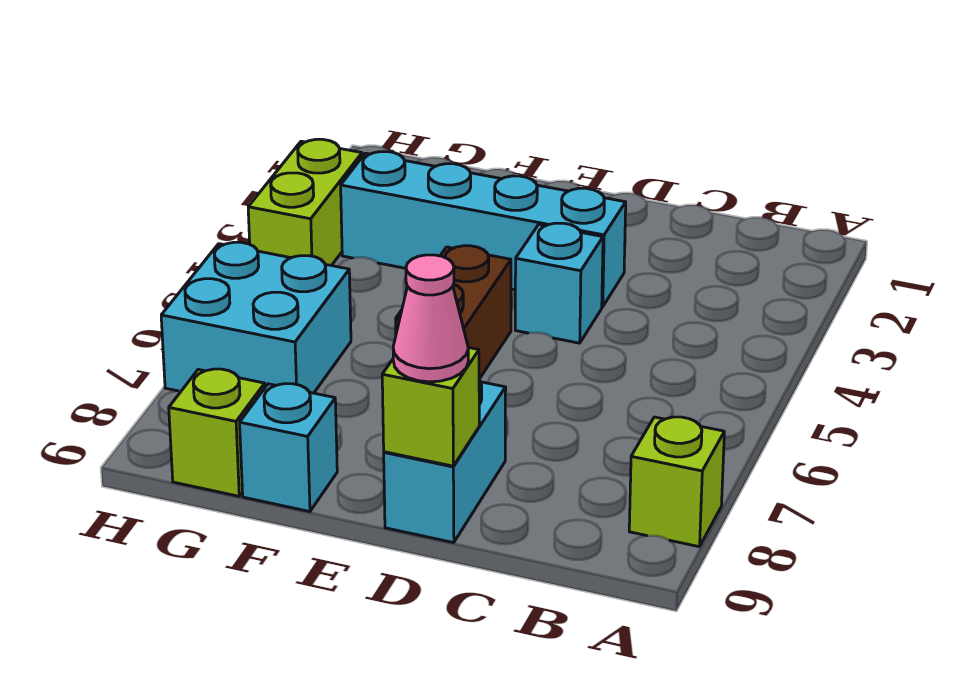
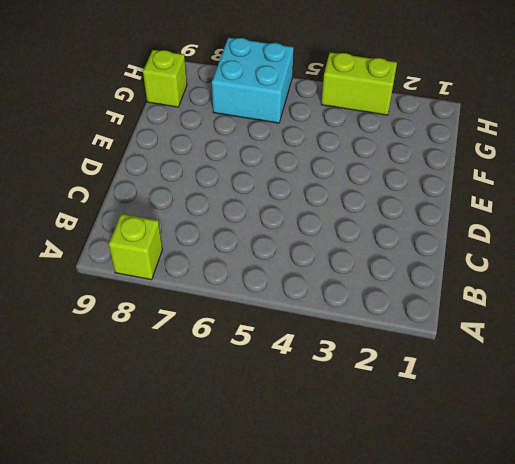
none -> cyan brick D3:G3 level 1
none -> cyan brick D4 level 1

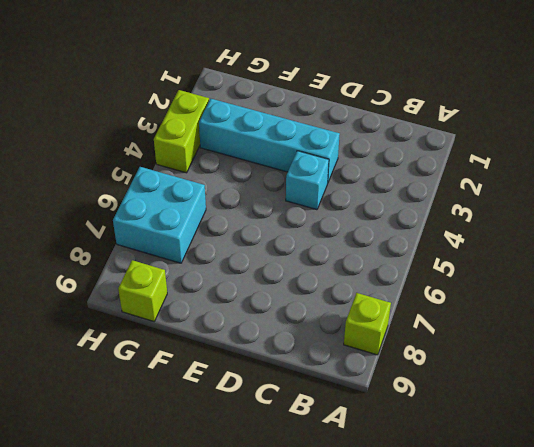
none -> cyan brick D8:D9 level 1
none -> brown brick E5:E6 level 1

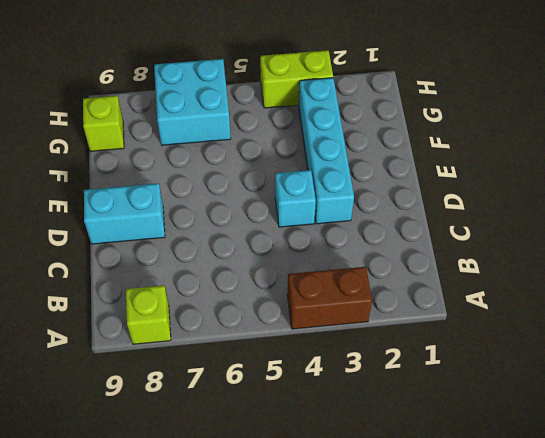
brown brick A3:A4 level 1 -> brown brick E5:E6 level 1
none -> cyan brick F9 level 1
none -> lime brick D9 level 2

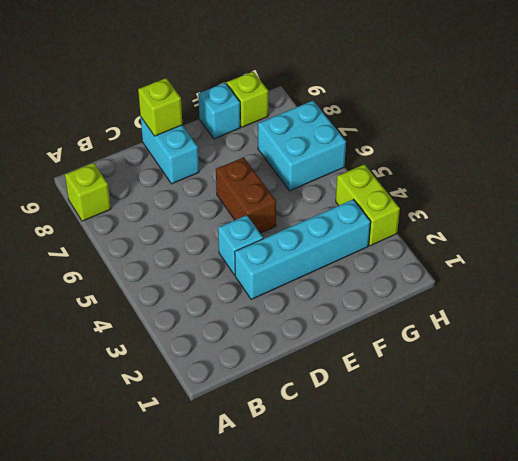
none -> pink cone D9 level 3

